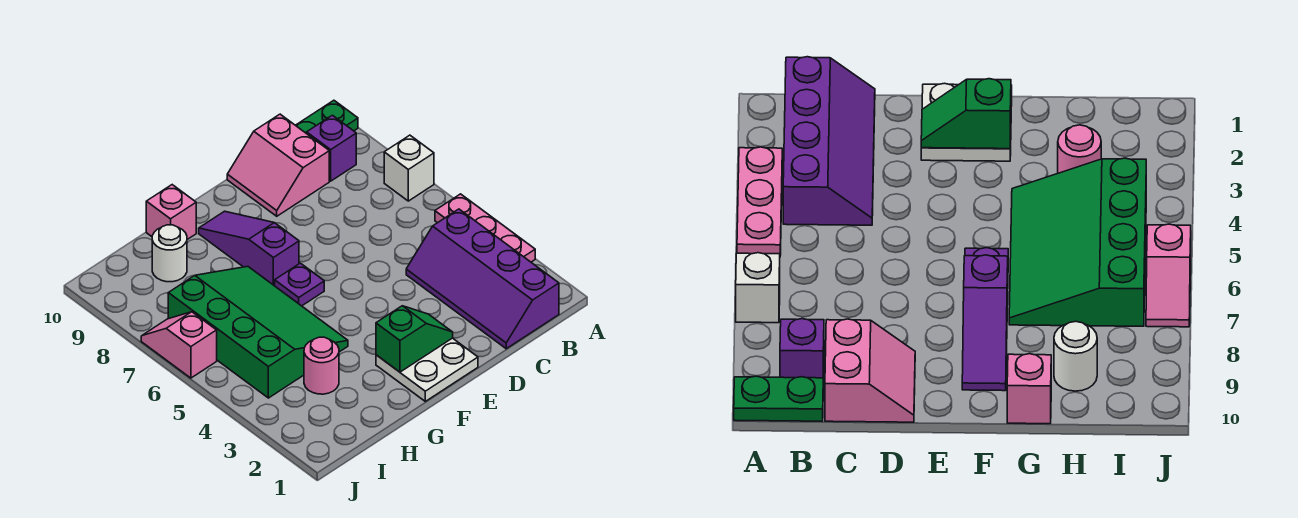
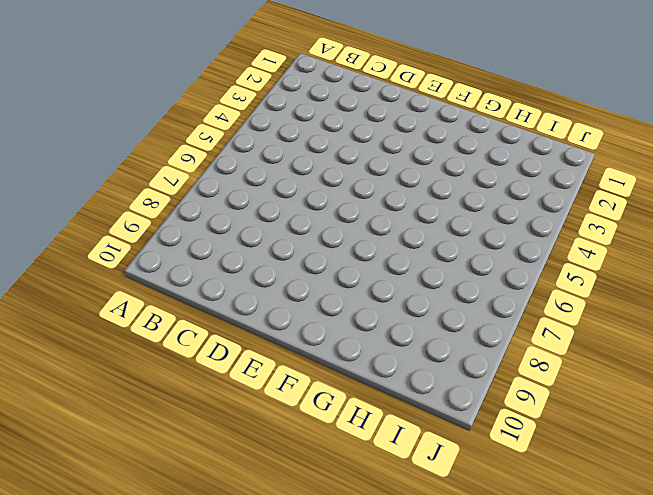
none -> pink plate A3:A5 level 1
none -> white brick A7 level 1
none -> green plate A10:B10 level 1

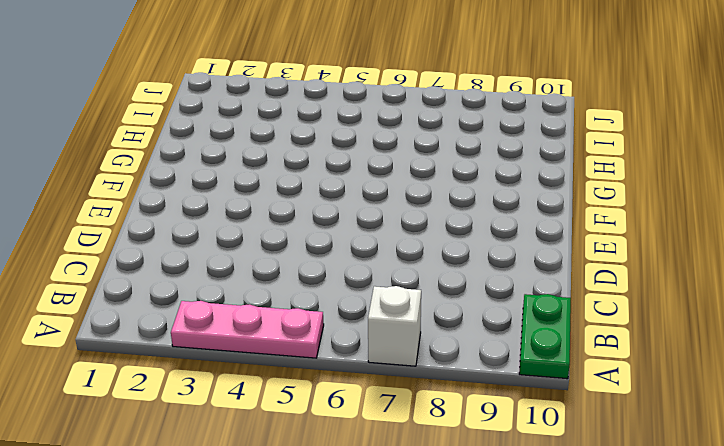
none -> purple slope B1:C4 level 1 top B
none -> purple brick B9 level 1
none -> pink slope C9:D10 level 1 top C

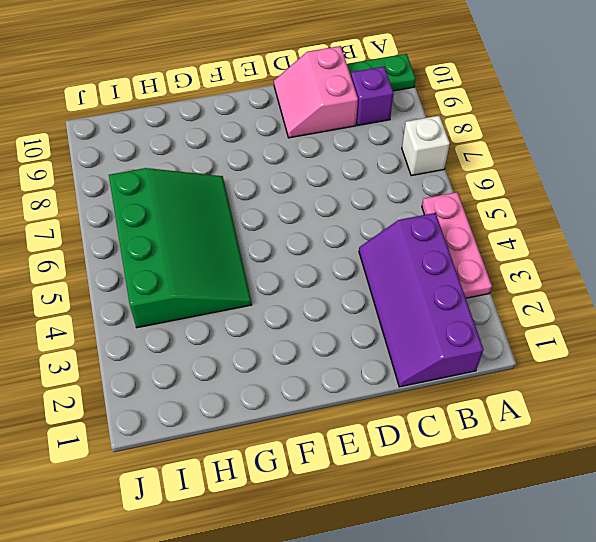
none -> white plate E1:F2 level 1
none -> purple plate F6 level 1
none -> purple slope F7:F9 level 1 top 7

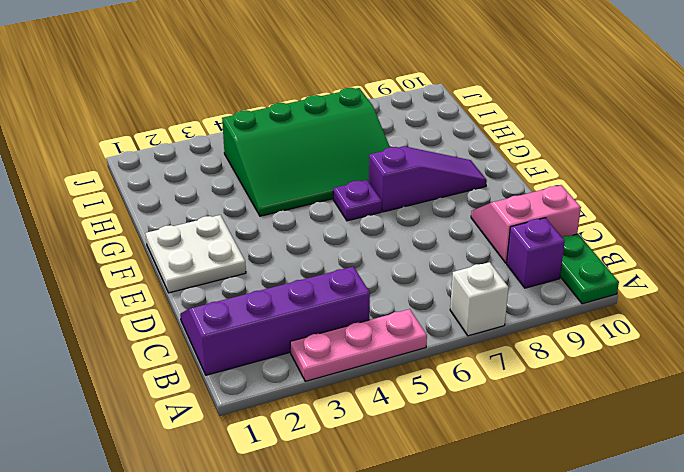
none -> pink brick G10 level 1
none -> pink round brick H3 level 1
none -> white round brick H9 level 1

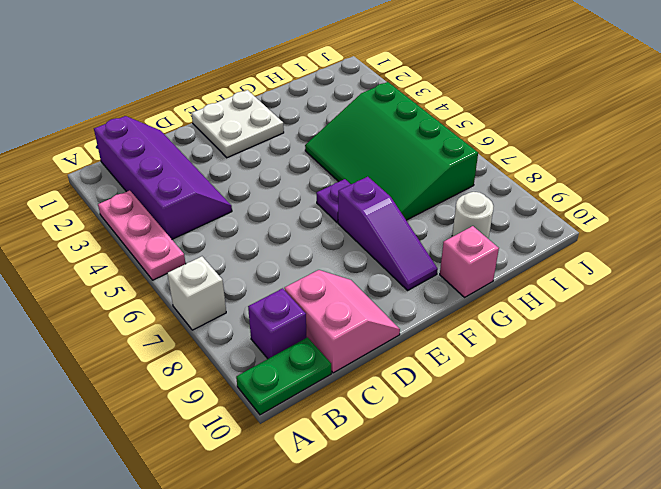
none -> pink round brick H3 level 1
none -> pink slope J6:J7 level 1 top 6
none -> green slope E2:F2 level 2 top F

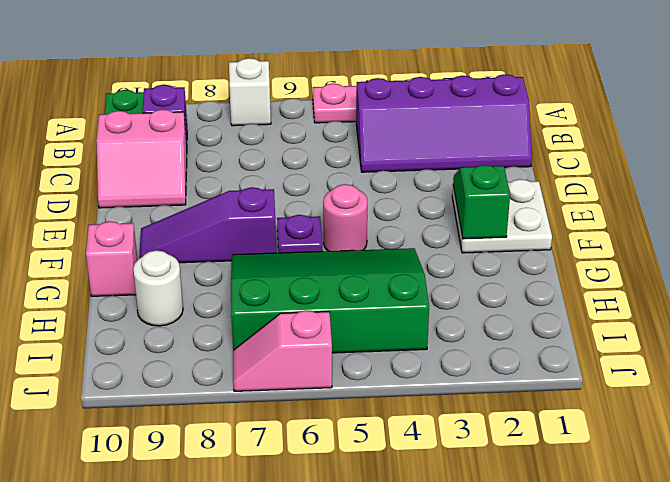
pink round brick F5 level 1 -> pink round brick H3 level 1

